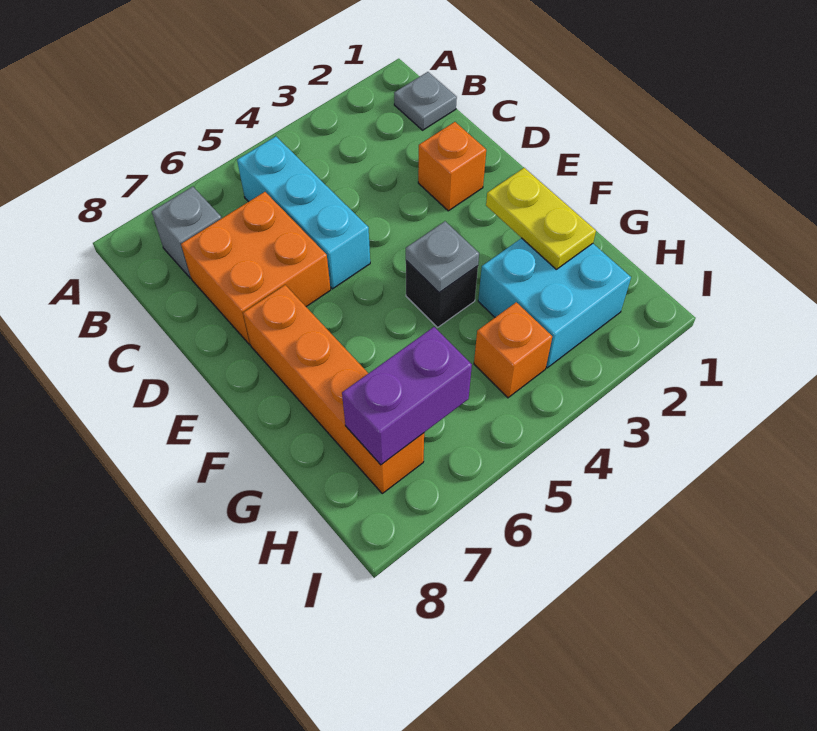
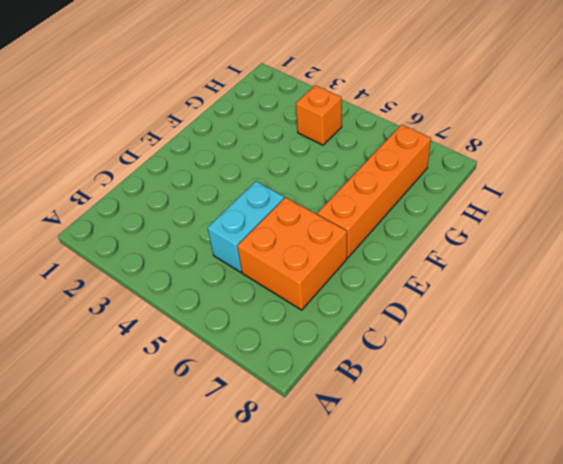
cyan brick C5:D5 level 1 -> cyan brick B5:D5 level 1
none -> grey plate B1 level 1
none -> grey brick B7 level 1
none -> orange brick D2 level 1

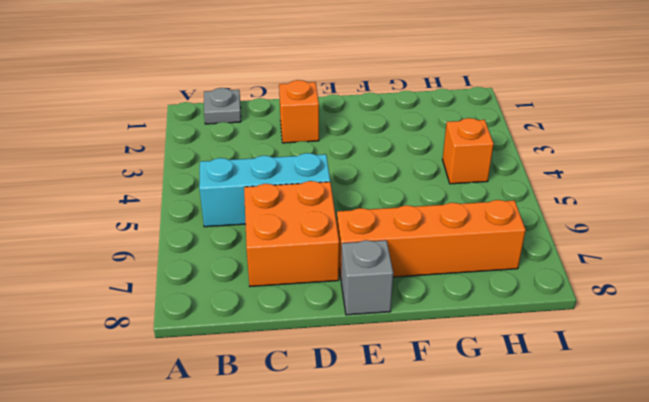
grey brick E8 level 1 -> grey brick B7 level 1
none -> black brick F4 level 1
none -> cyan brick G2:H3 level 1
none -> yellow plate F2:G2 level 2

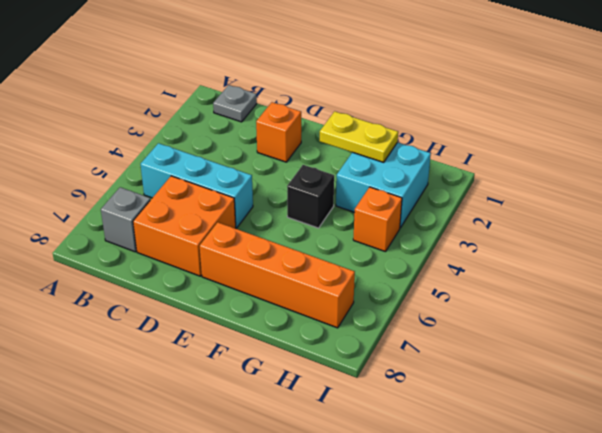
none -> grey plate F4 level 2
none -> purple brick H6:H7 level 2

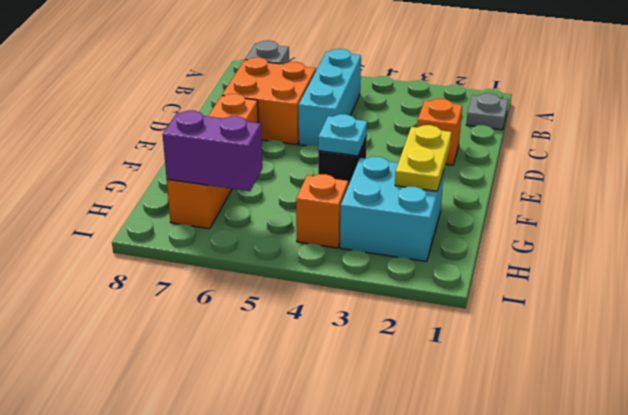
cyan plate F4 level 2 -> grey plate F4 level 2

